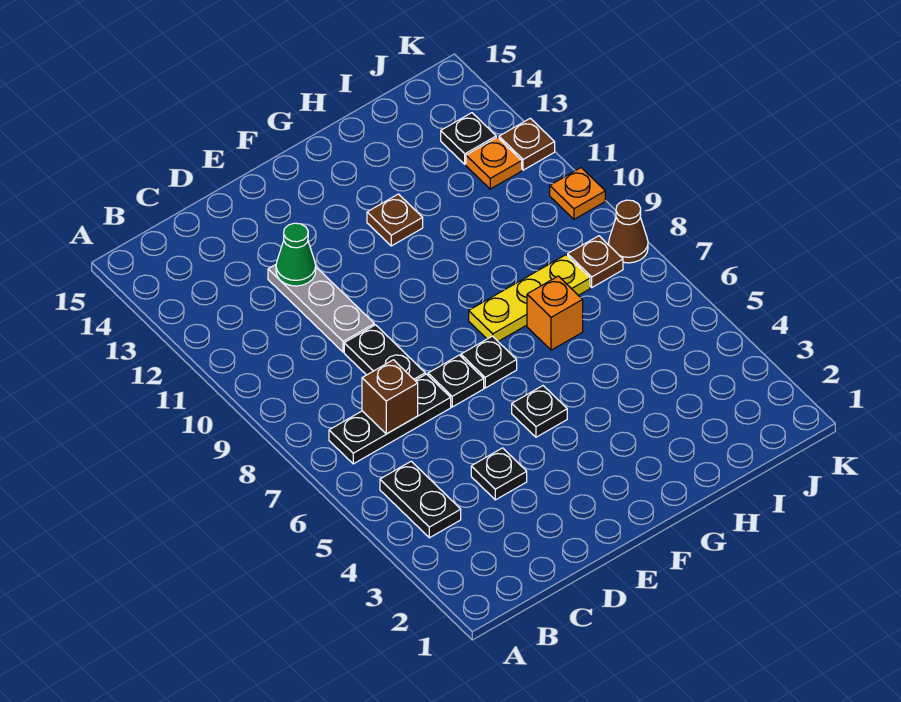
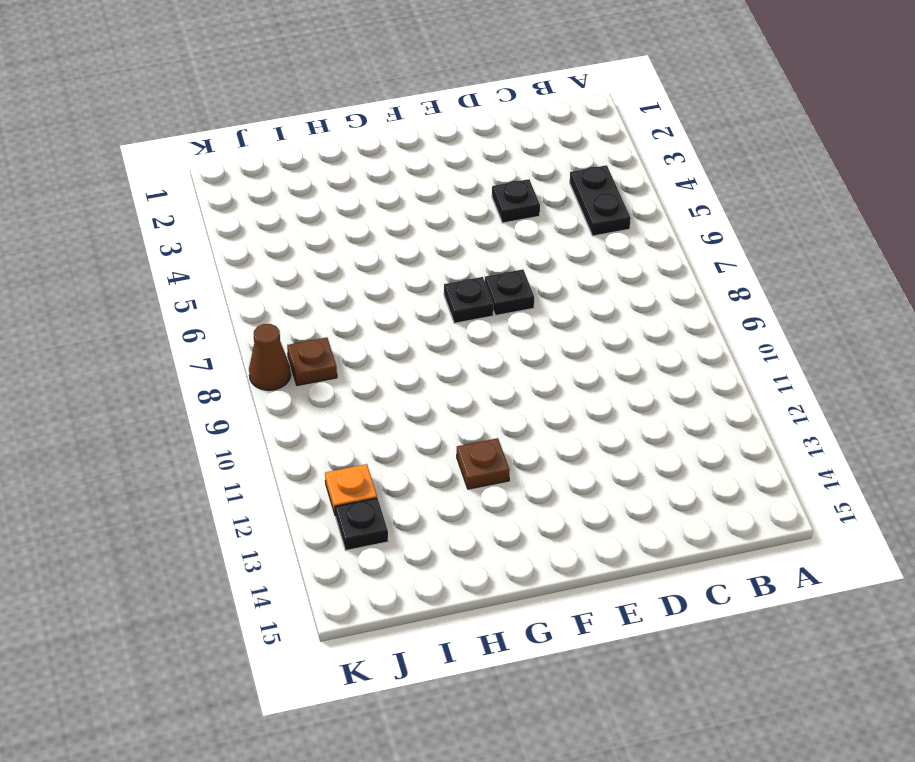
none -> black plate B7:D7 level 1
none -> black plate D8:D9 level 1
none -> grey plate D10:D12 level 1

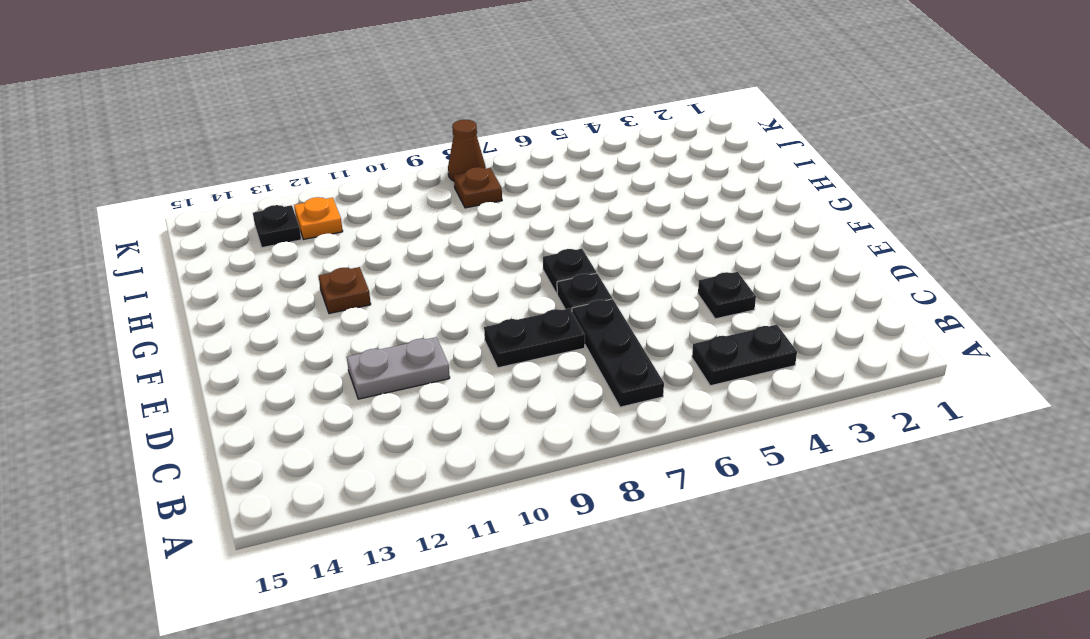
grey plate D11:D12 level 1 -> grey plate D10:D12 level 1
none -> black plate F5 level 1
none -> yellow plate G8:I8 level 1
none -> orange brick H7 level 1

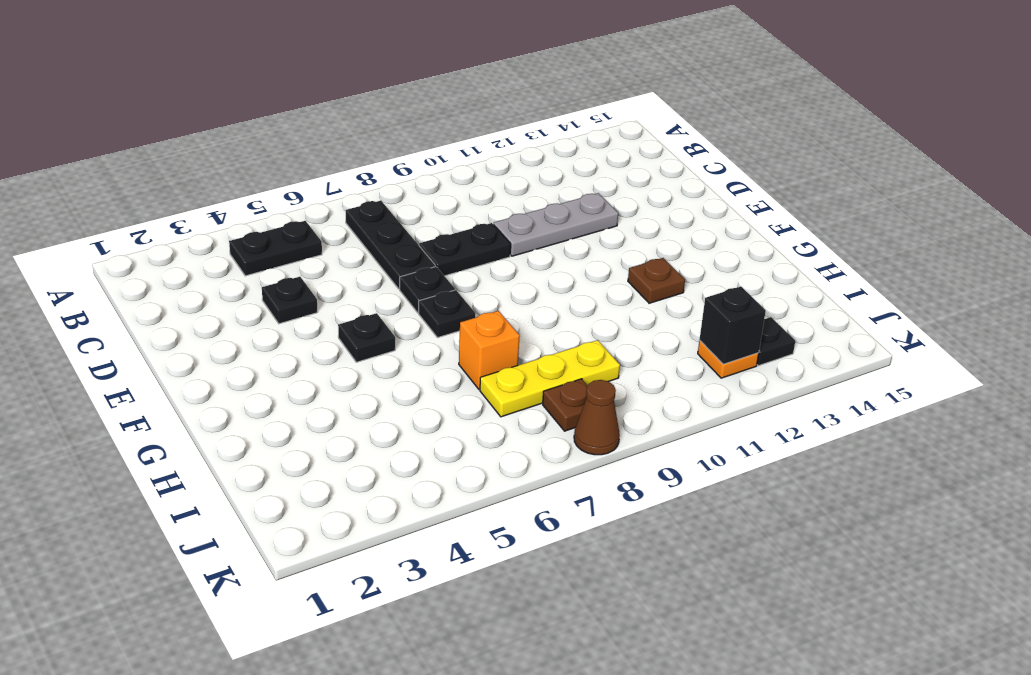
yellow plate I7:I9 level 1 -> yellow plate G8:I8 level 1
black brick J12 level 2 -> none
none -> orange plate K10 level 1
none -> brown plate K12 level 1
none -> brown brick C7 level 2

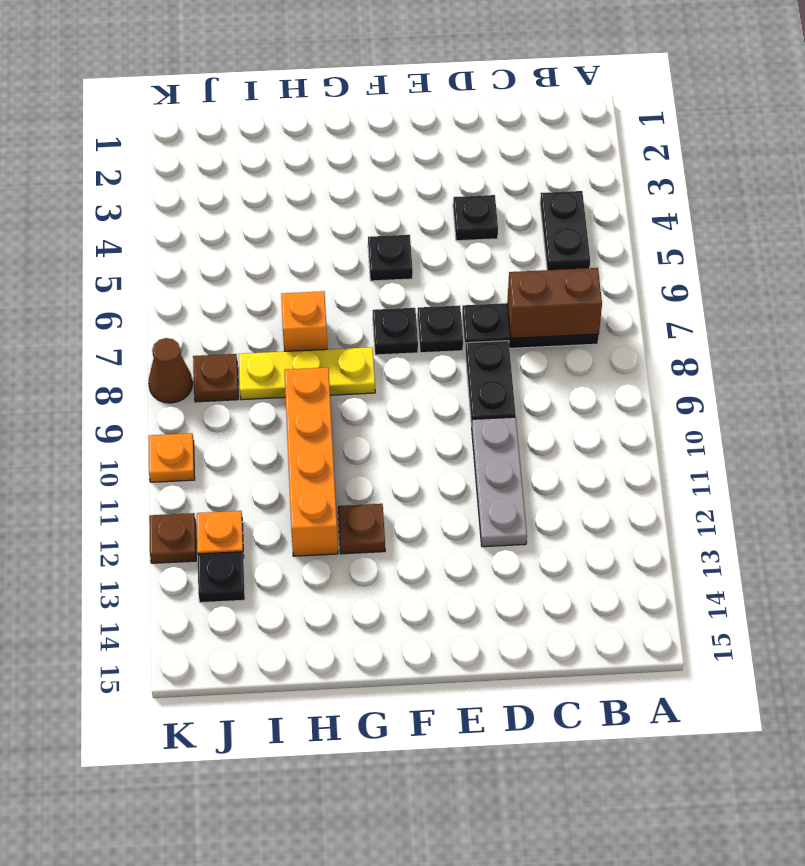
brown brick B7:C7 level 2 -> brown brick C7 level 2
orange brick H9:H12 level 1 -> none
none -> green cone D12 level 2

